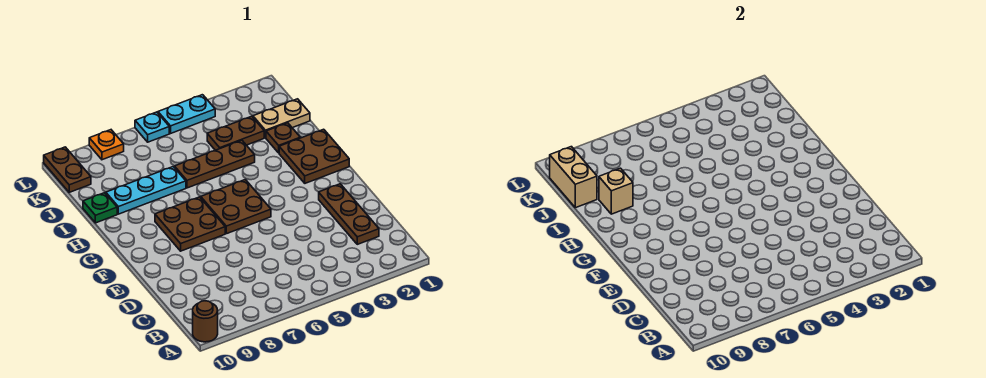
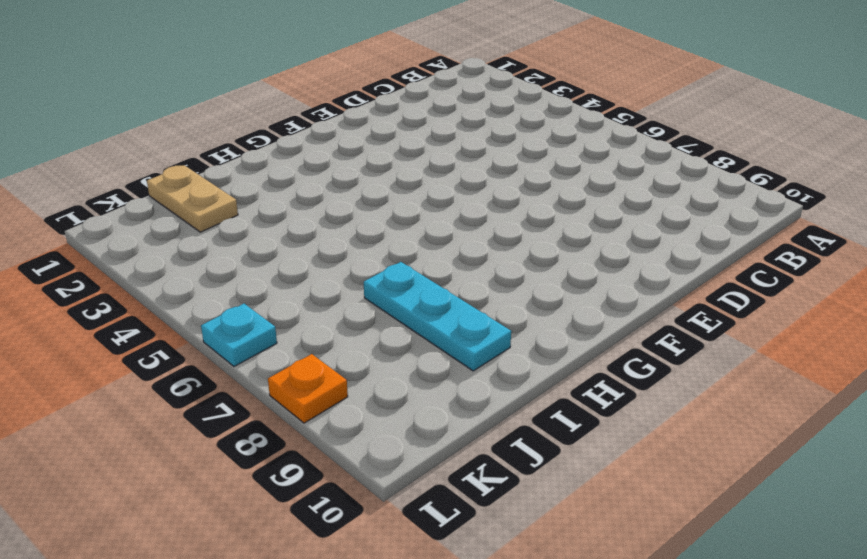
none -> brown round brick A10 level 1
none -> brown plate C2:E2 level 1
none -> brown plate F5:G6 level 1

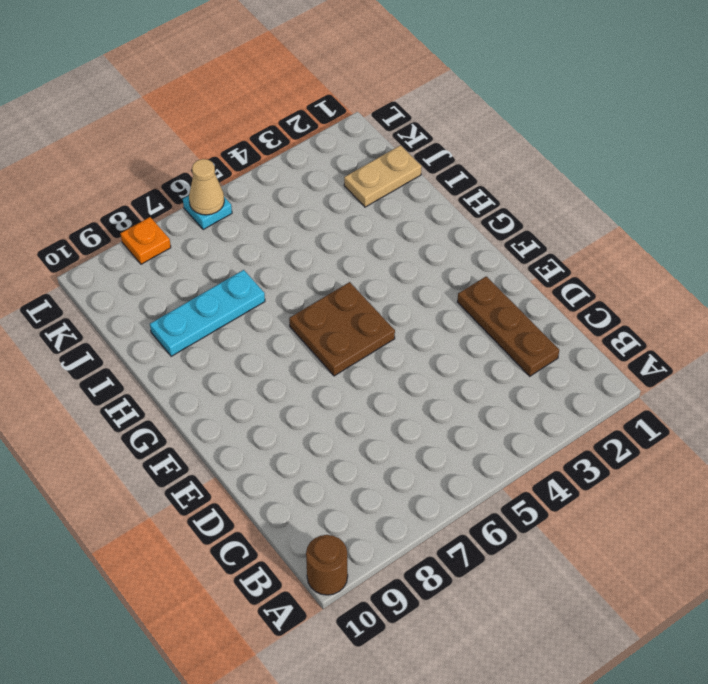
tan cone L6 level 2 -> none
none -> brown plate F7:G8 level 1
none -> brown plate G1:H2 level 1
none -> brown plate I2 level 1

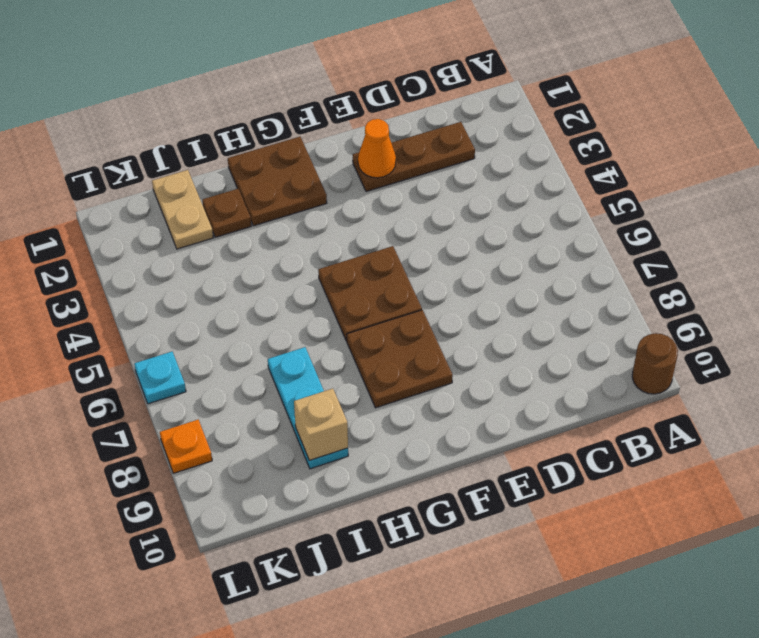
orange cone E2 level 2 -> none
none -> brown plate I4:I6 level 1
none -> green plate I10 level 1
none -> brown plate J3:J4 level 1

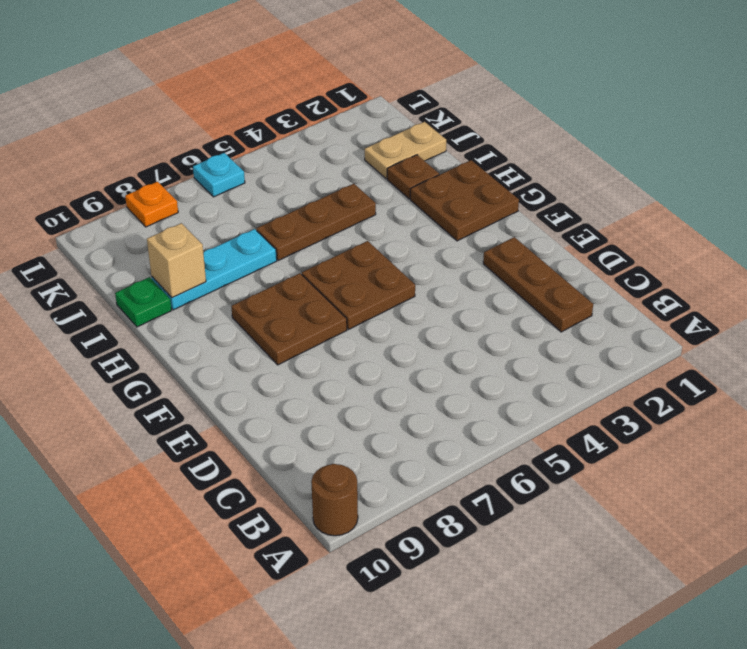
none -> brown plate J3:J4 level 1
none -> brown plate K10:L10 level 1
none -> cyan plate L4:L5 level 1

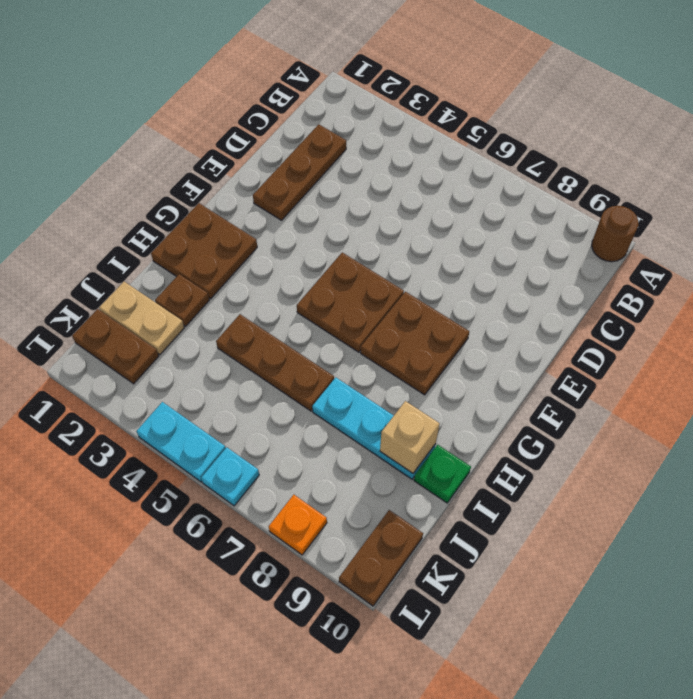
brown plate K1:K2 level 1 -> brown plate J3:J4 level 1
none -> tan brick J10:K10 level 2

